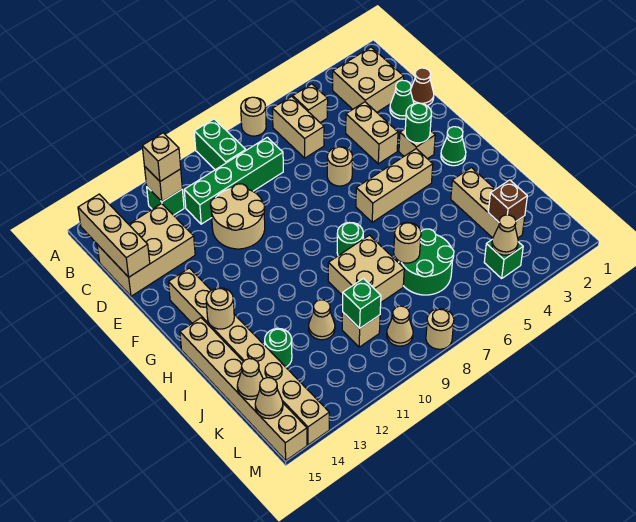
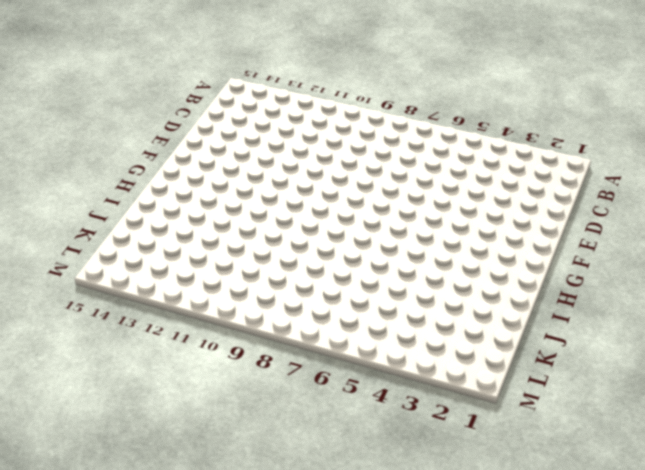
none -> tan round brick A7 level 1
none -> green brick A9:B9 level 1
none -> tan brick B2:C3 level 1
none -> tan brick B5 level 1

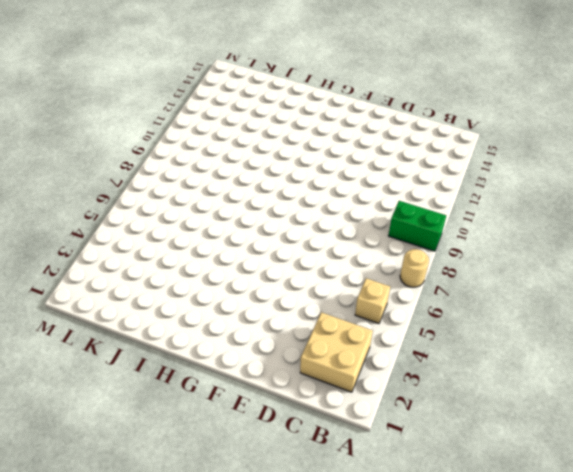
none -> tan brick B6:C6 level 1
none -> green brick B12 level 1
none -> green brick C8:C11 level 1
none -> tan brick C13:D15 level 1

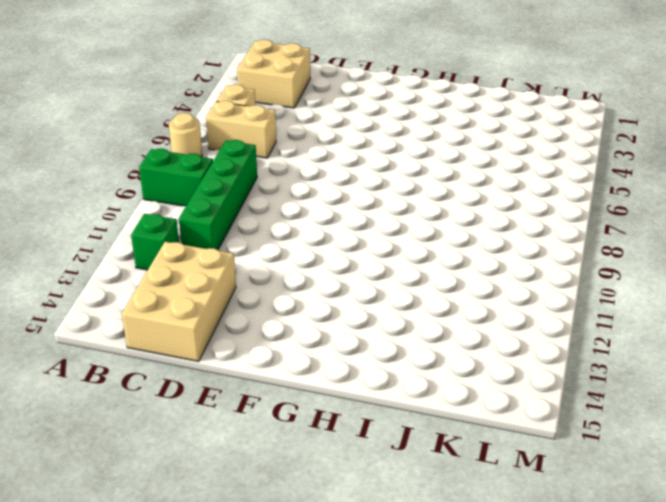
none -> brown cone D1 level 1
none -> green cone D2 level 1
none -> tan brick D4:E4 level 1
none -> tan round brick D10:E11 level 1

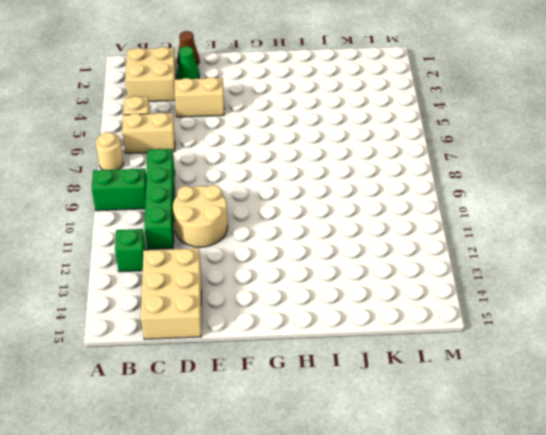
none -> tan round brick E6 level 1
none -> tan brick F3 level 1
none -> tan brick F14:M14 level 1
none -> green cone G2 level 1

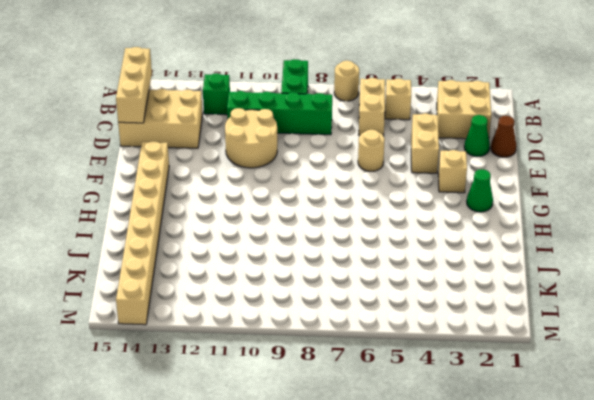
none -> tan brick G4:G6 level 1
none -> green round brick H8 level 1
none -> tan brick H15:M15 level 1
none -> tan brick I3:K3 level 1

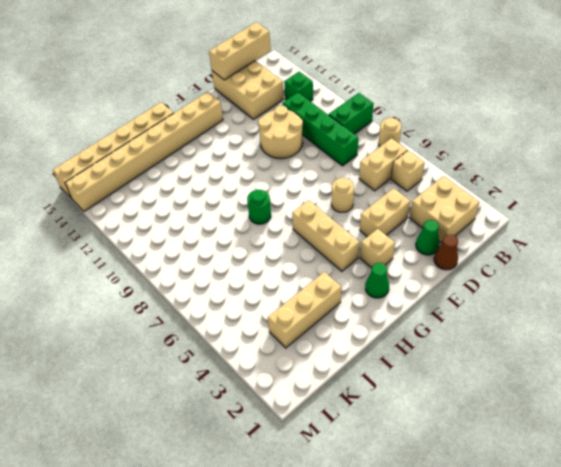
none -> tan brick I8:J9 level 1
none -> green round brick J6:K7 level 1
none -> tan cone J11 level 1
none -> green round brick J13 level 1

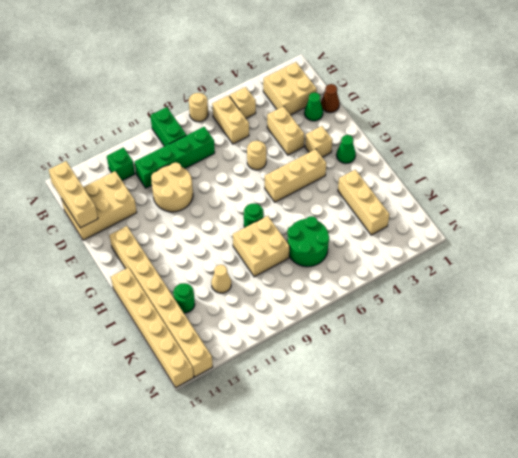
none -> tan brick K10 level 1
none -> green brick L4 level 1
none -> tan cone L9 level 1
none -> tan round brick M8 level 1

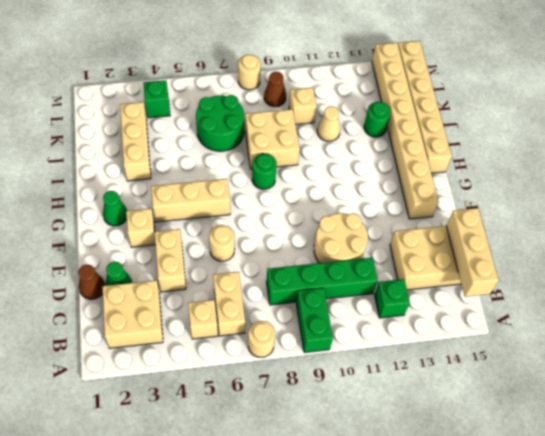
brown cone L9 level 1 -> tan cone L9 level 1
none -> tan brick B12 level 2
none -> green round brick F3 level 2
none -> tan round brick H14 level 2
none -> tan round brick J7 level 2

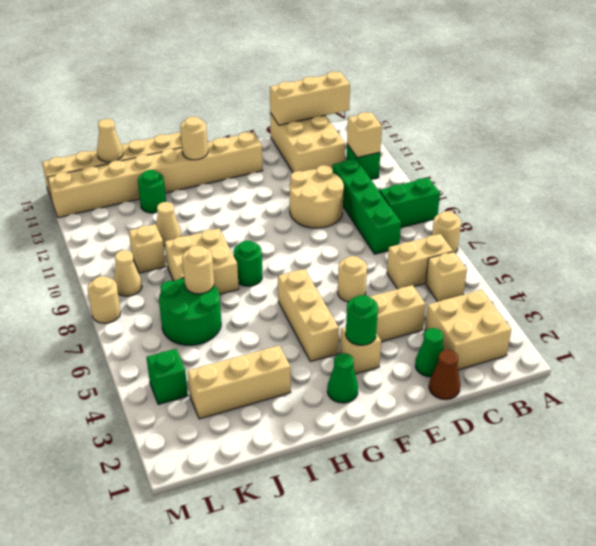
none -> brown brick K3 level 2
none -> green brick K10 level 2
none -> tan cone L4 level 2
none -> tan cone L15 level 2

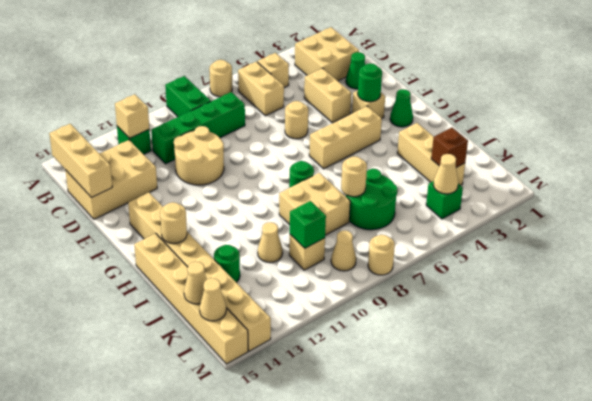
none -> brown cone D1 level 1
none -> tan brick B12 level 3

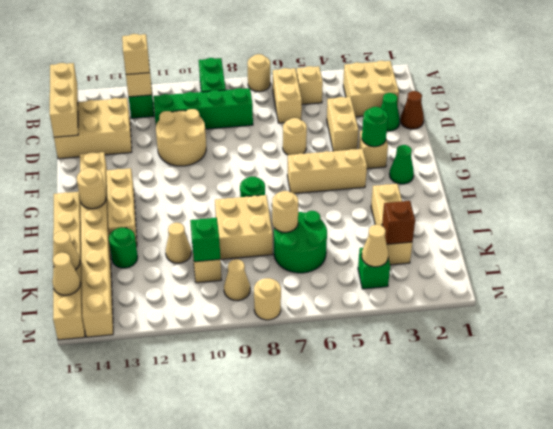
tan brick G13:I13 level 1 -> none

